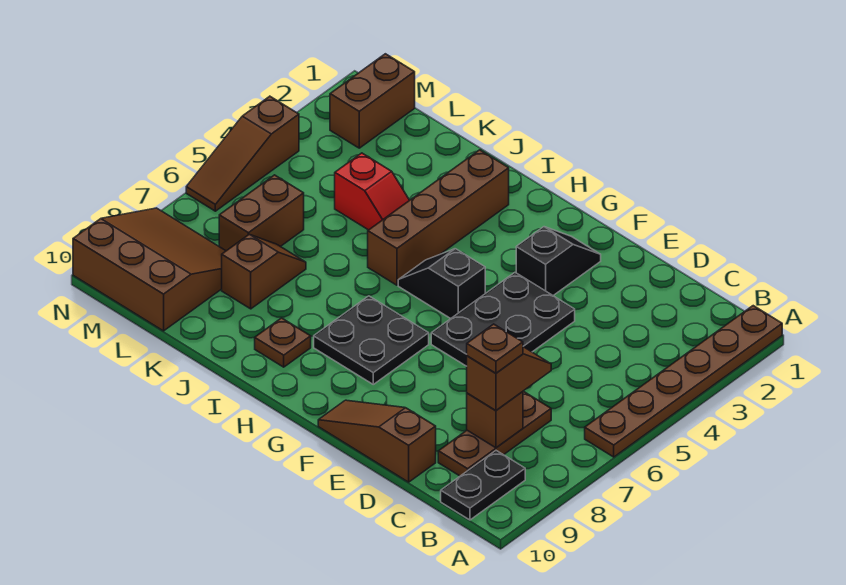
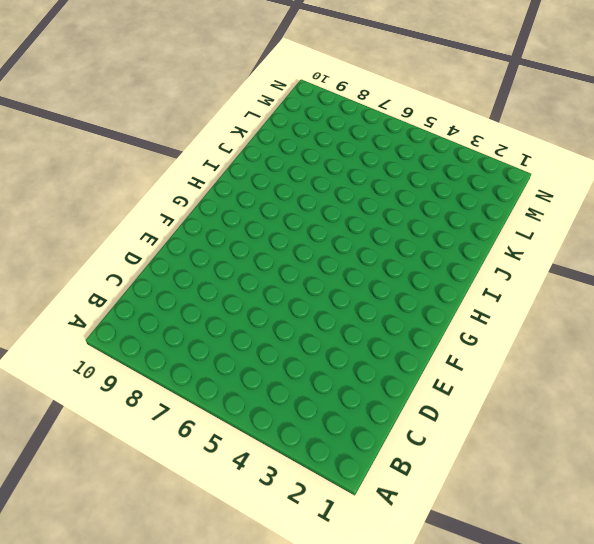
none -> brown plate A1:A6 level 1
none -> black plate B9:B10 level 1
none -> brown plate C7:C9 level 1

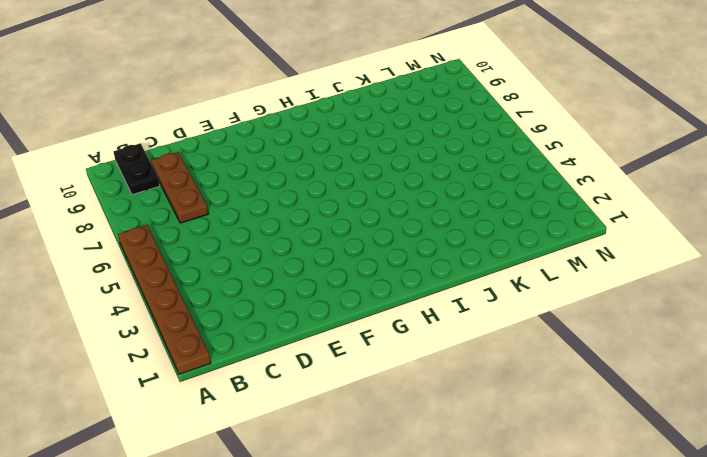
none -> brown slope D10:F10 level 1 top D
none -> black plate E4:F6 level 1
none -> black slope F2:F3 level 1 top 3

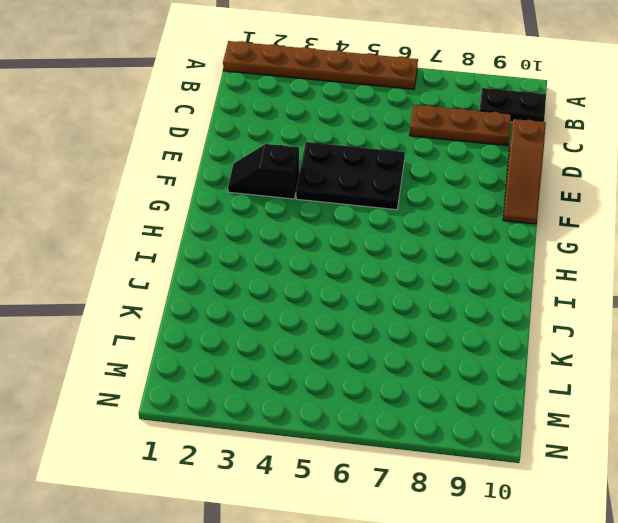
none -> black slope G5:H5 level 1 top G
none -> black plate G7:H8 level 1
none -> brown brick I2:I5 level 1

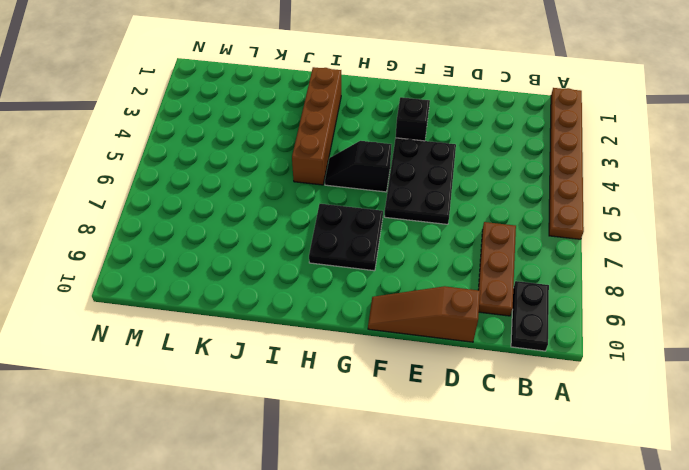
none -> brown plate I9 level 1
none -> red slope J4:K4 level 1 top K
none -> brown slope K7:K8 level 1 top 8

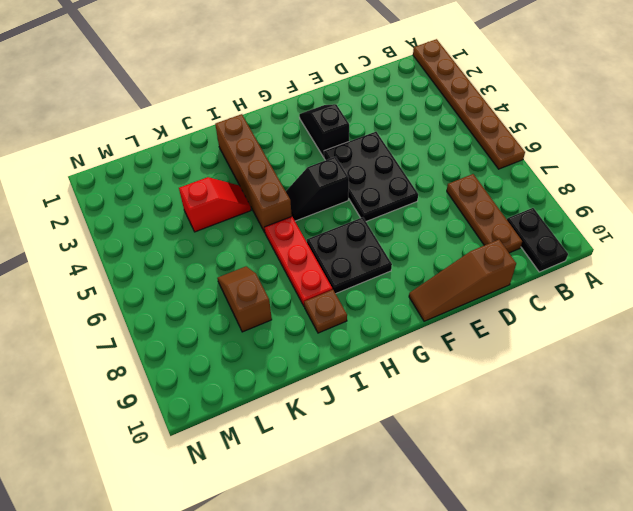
red plate I6:I8 level 1 -> none
none -> brown brick L6:L7 level 1
none -> brown slope L8:N10 level 1 top 10
none -> brown brick M1:M2 level 1

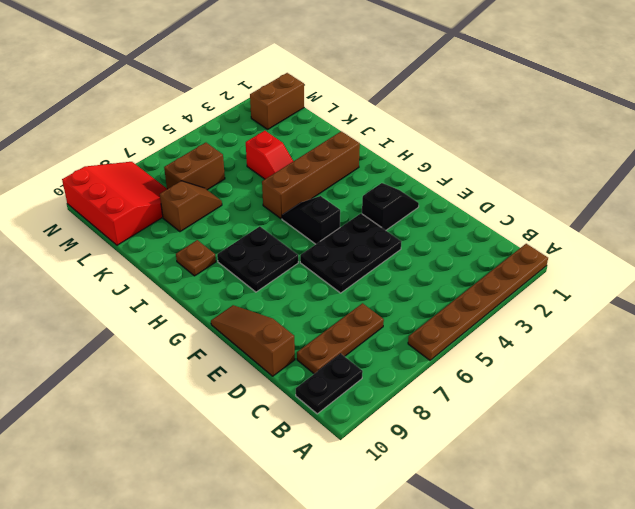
red slope L8:N10 level 1 top 10 -> brown slope L8:N10 level 1 top 10
none -> brown slope N4:N6 level 1 top 4
none -> brown brick C8 level 2
none -> brown slope C7:C8 level 3 top 8

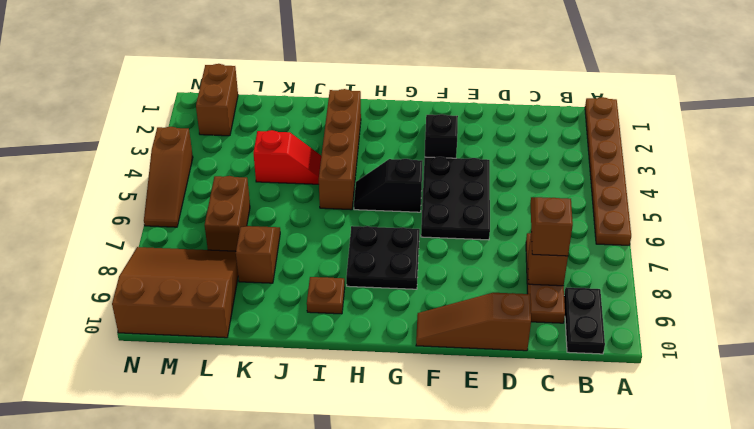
none -> brown plate C8 level 4

